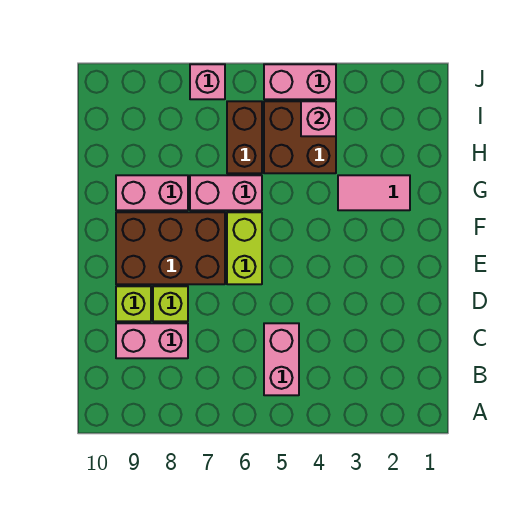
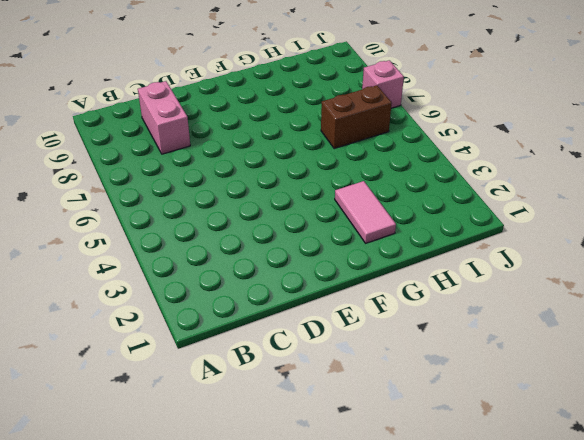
none -> pink brick B5:C5 level 1
none -> lime brick D8 level 1
none -> lime brick D9 level 1

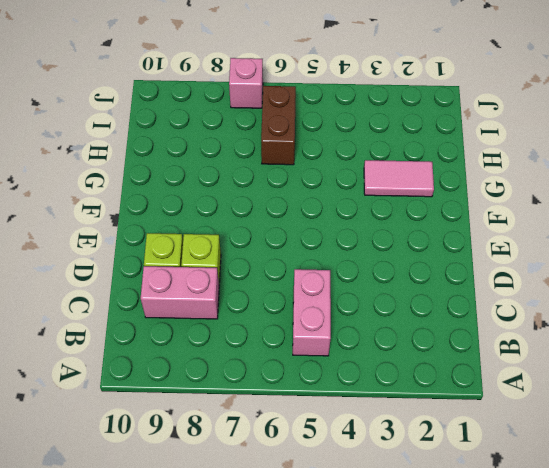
none -> lime brick E6:F6 level 1
none -> brown brick E7:F9 level 1
none -> pink brick G6:G7 level 1

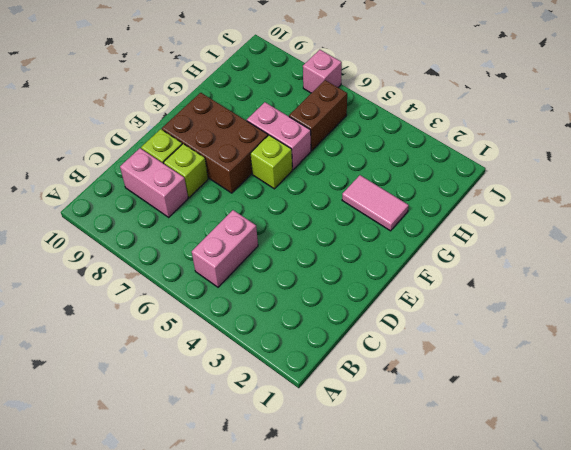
lime brick F6 level 1 -> lime brick E6:F6 level 1
none -> pink brick G8:G9 level 1
none -> brown brick H4:I5 level 1
none -> pink brick J4:J5 level 1

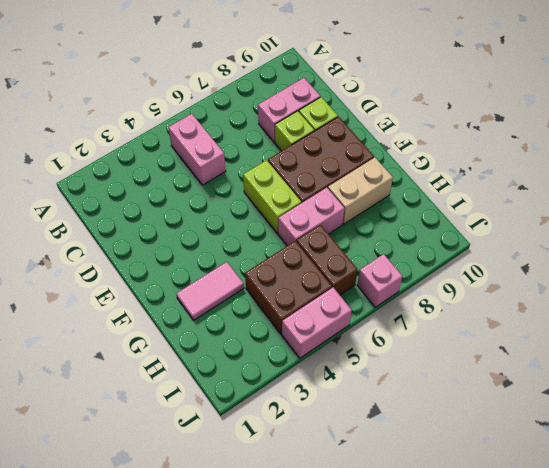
tan brick G8:G9 level 1 -> pink brick G8:G9 level 1
none -> pink brick I4 level 2

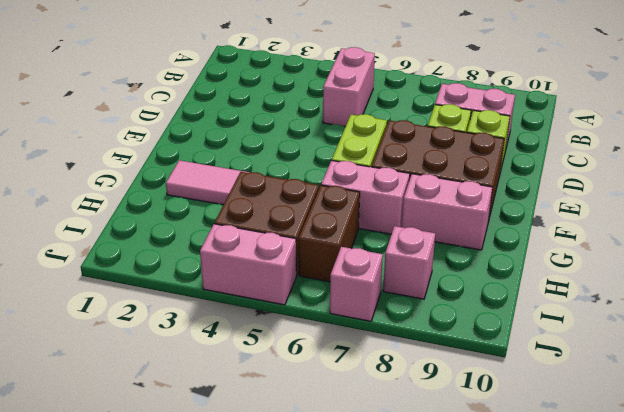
pink brick I8 level 1 -> pink brick I4 level 2

